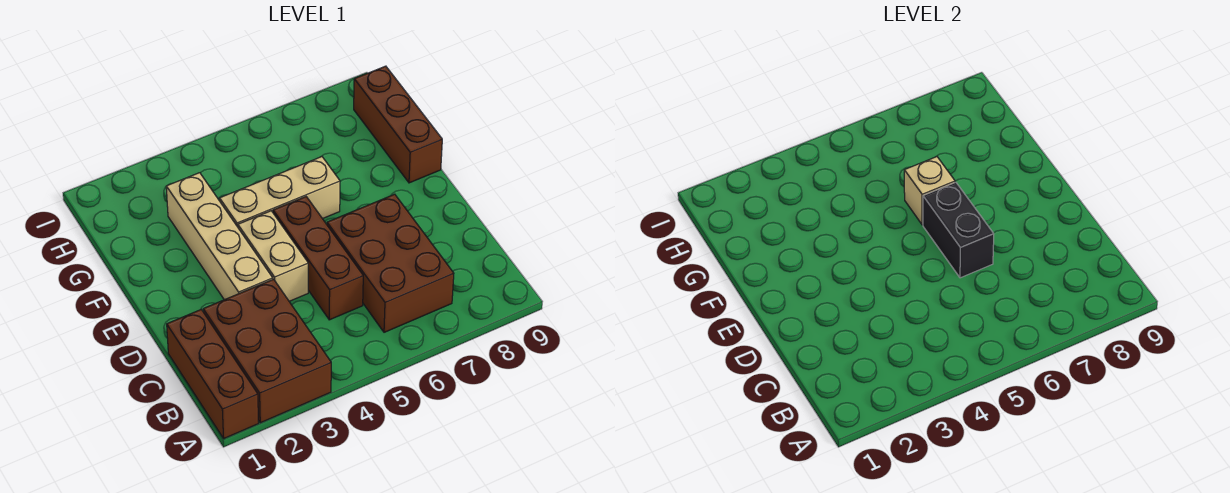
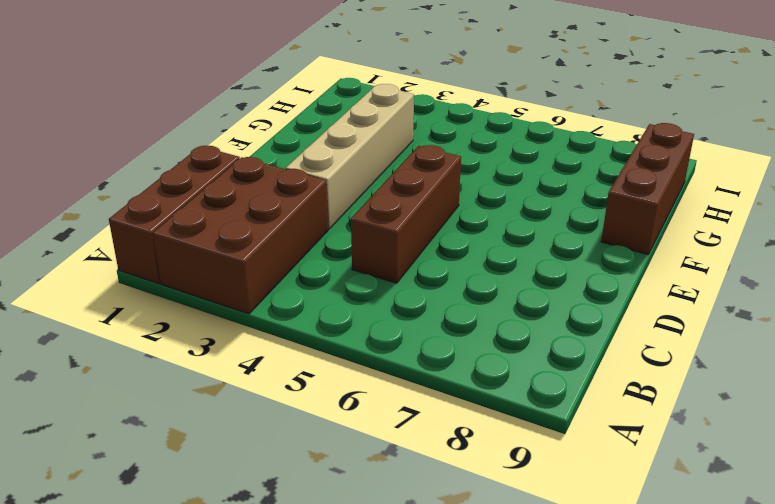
none -> brown brick B6:D7 level 1
none -> tan brick D4:E4 level 1

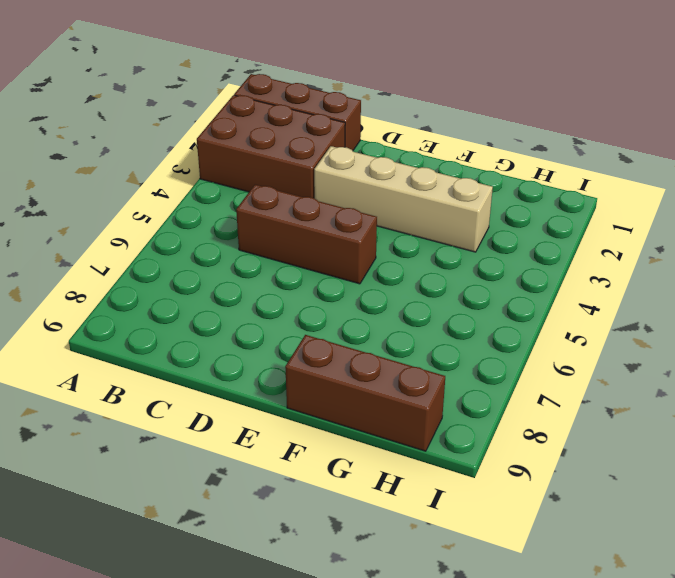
none -> brown brick B6:D7 level 1
none -> tan brick D4:E4 level 1

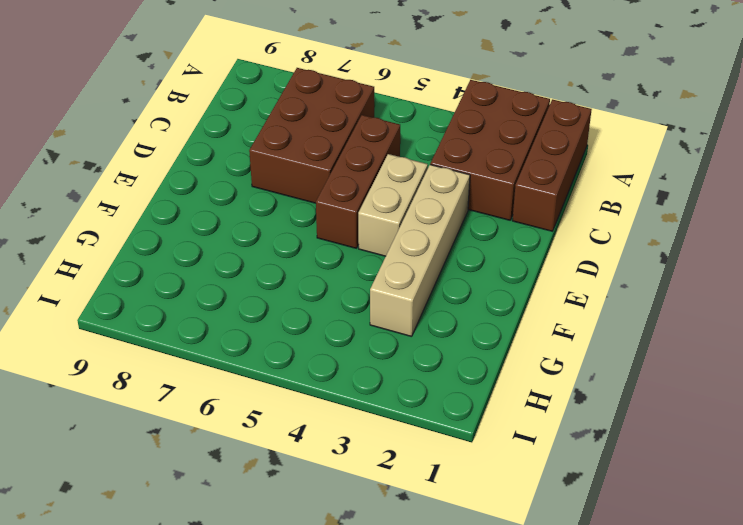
none -> tan brick F4:F6 level 1
none -> brown brick F9:H9 level 1

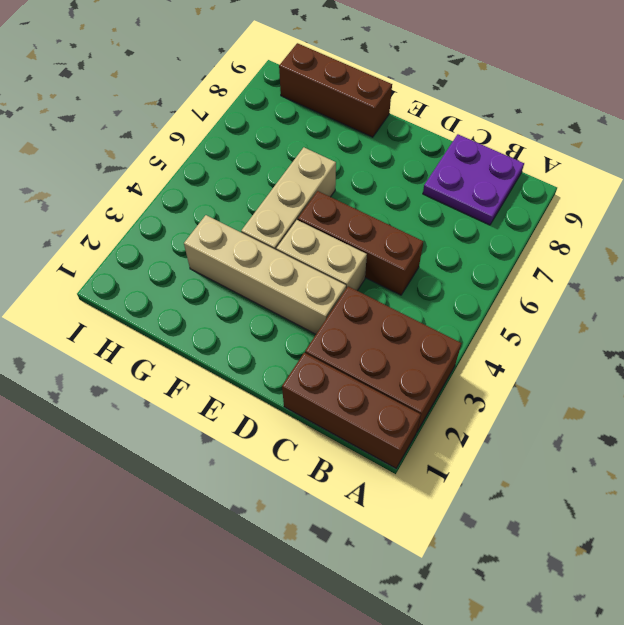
purple plate B8:C9 level 1 -> none
none -> brown brick B6:D7 level 1
none -> black brick D6:E6 level 2

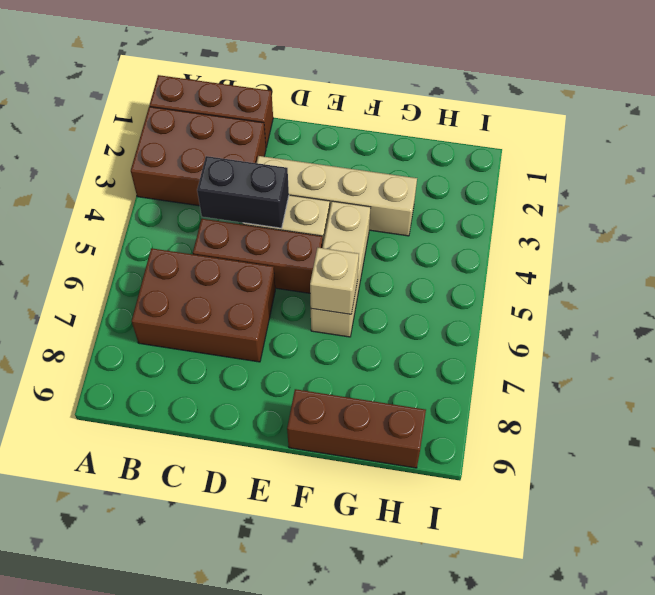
black brick C4:D4 level 2 -> black brick D6:E6 level 2

